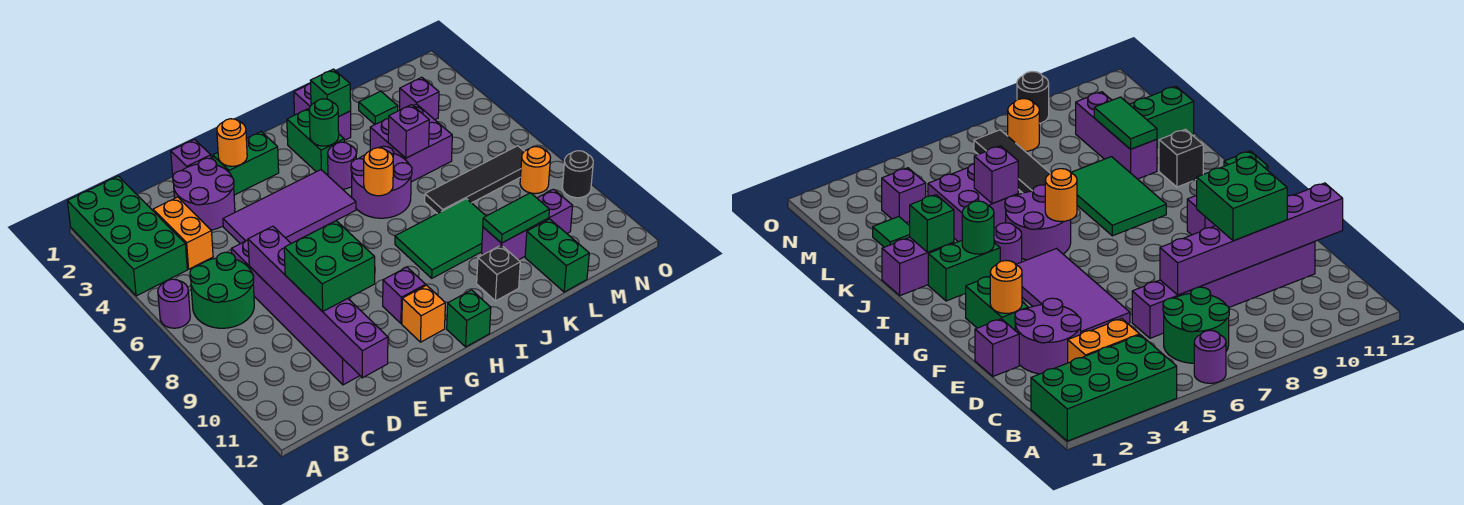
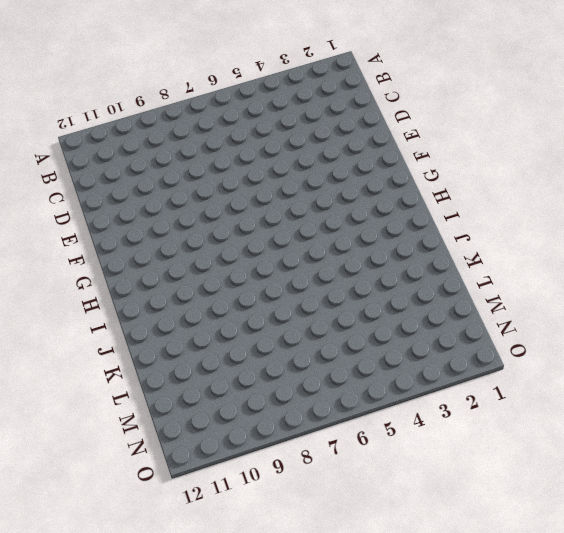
none -> green brick A1:B4 level 1
none -> purple round brick A6 level 1
none -> green round brick B6:C7 level 1
none -> orange brick C3:C4 level 1

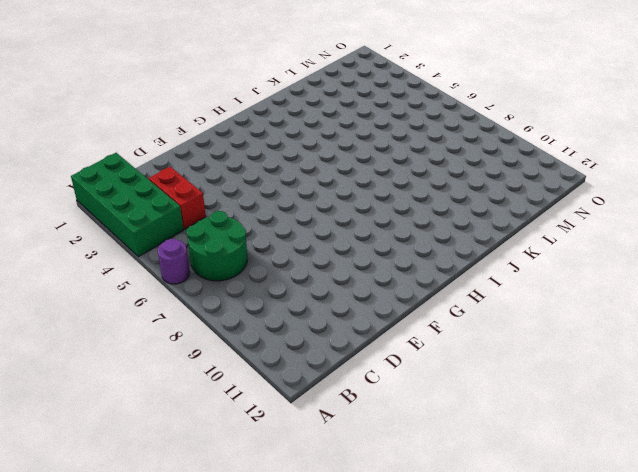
red brick C3:C4 level 1 -> orange brick C3:C4 level 1
none -> purple round brick D2:E3 level 1
none -> purple brick D6:D11 level 1
none -> purple brick E1 level 1
none -> purple tile E4:H5 level 1

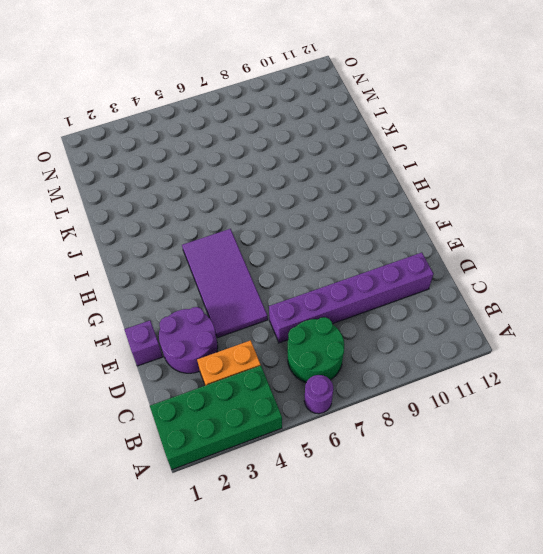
none -> green brick F2:G2 level 1
none -> purple brick G10 level 1
none -> orange brick G11 level 1
none -> green brick H12 level 1

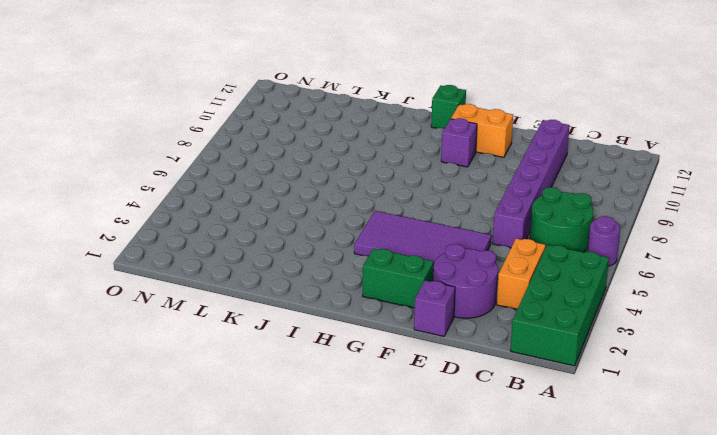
orange brick F11:G11 level 1 -> orange brick G11 level 1
none -> green brick I2:I3 level 1
none -> purple round brick I4 level 1
none -> purple round brick I5:J6 level 1
none -> green tile I8:K9 level 1

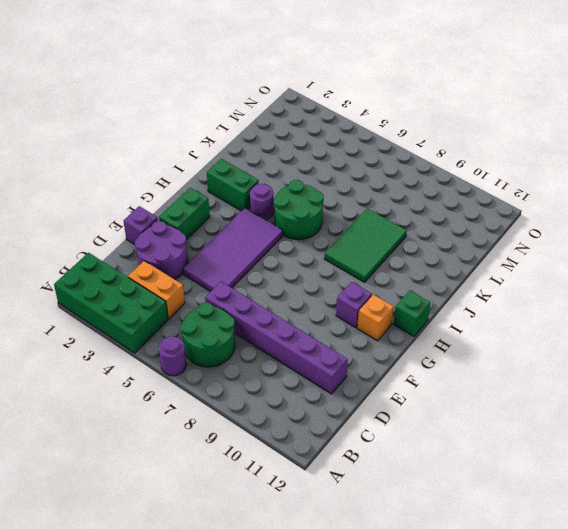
green round brick I5:J6 level 1 -> purple round brick I5:J6 level 1
none -> purple brick J1:J2 level 1
none -> black brick J11 level 1
none -> purple brick K4:L5 level 1
none -> black tile K7:N7 level 1

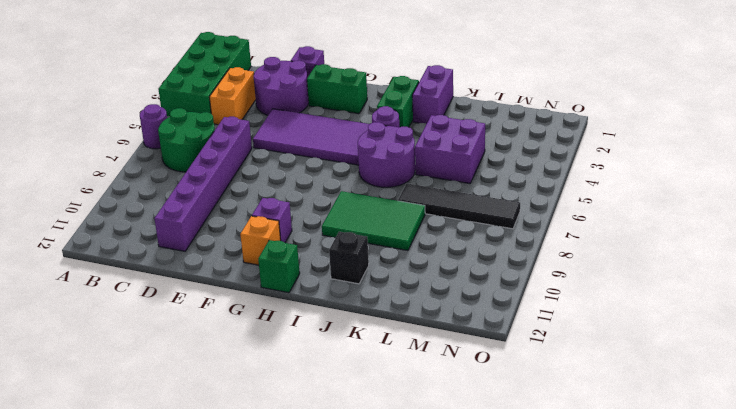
none -> purple brick K10:M10 level 1
none -> green tile L2 level 1
none -> green brick L11:L12 level 1
none -> purple brick M3 level 1

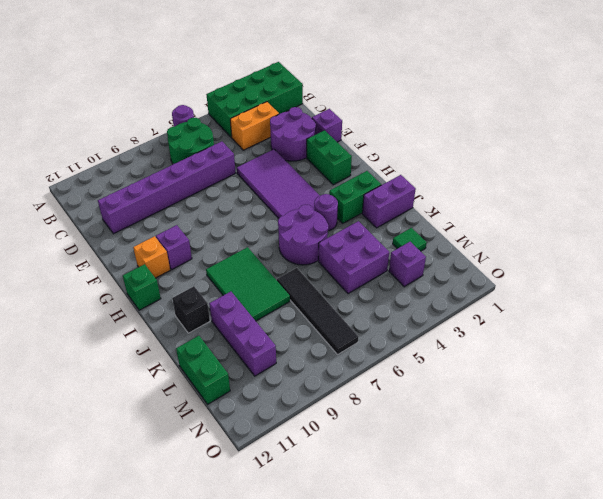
green brick L12:M12 level 1 -> green brick L11:L12 level 1
none -> orange round brick N8 level 1
none -> black round brick O9 level 1
none -> purple brick D7:D12 level 2
none -> orange round brick F2 level 2

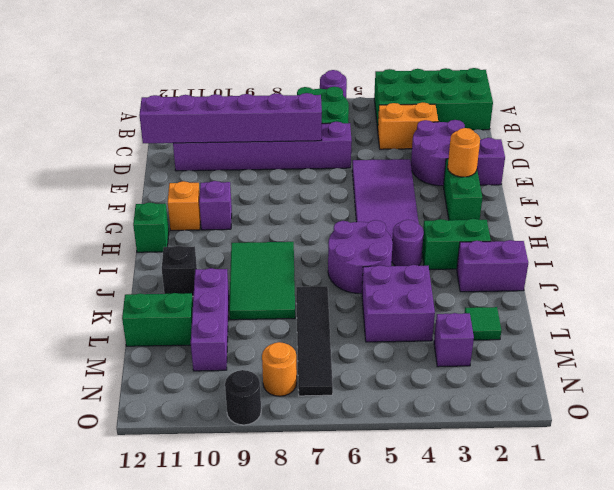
none -> green round brick I3 level 2
none -> orange round brick I6 level 2
none -> green brick J2 level 2
none -> purple brick K5 level 2

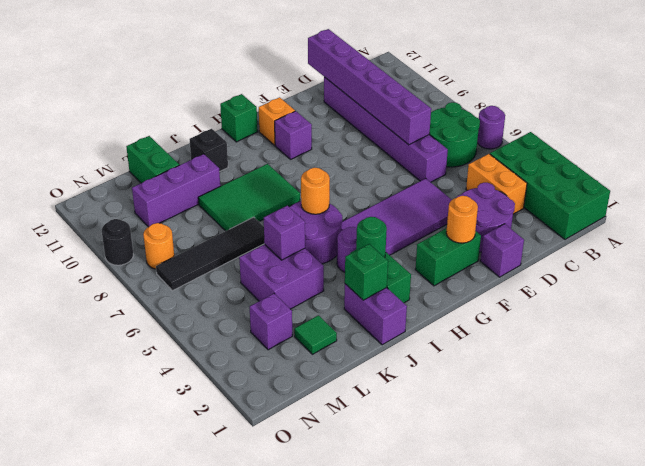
none -> green tile K10:L10 level 2
none -> green brick D9:E10 level 3

